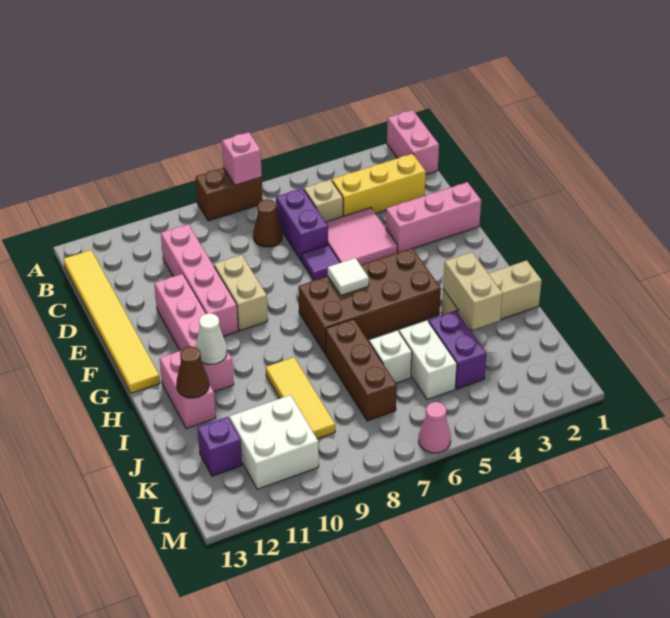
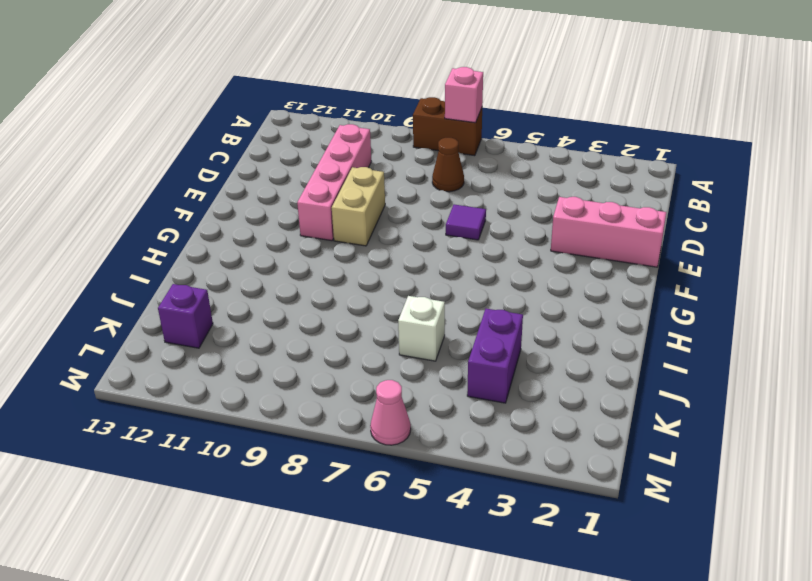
none -> pink brick A1:B1 level 1
none -> yellow tile B13:G13 level 1
none -> yellow brick C2:C4 level 1

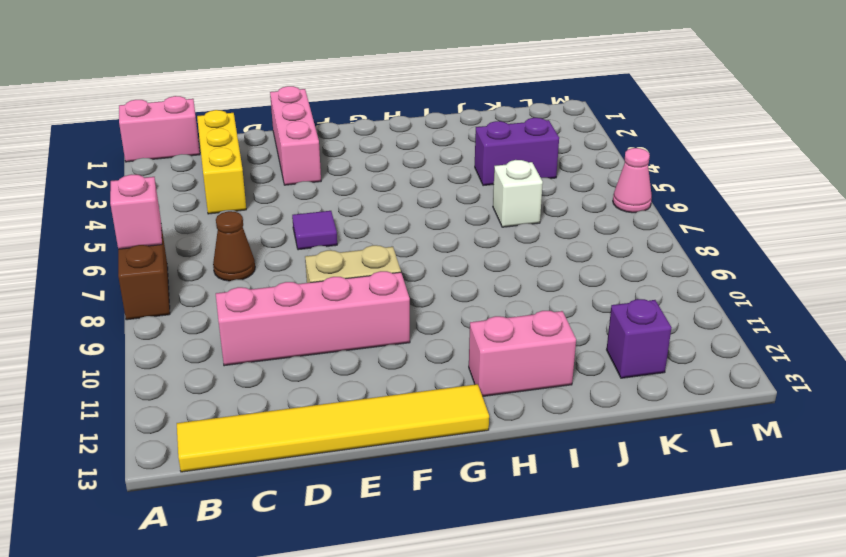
none -> tan brick C5 level 1
none -> purple brick C6:D6 level 1
none -> pink tile D4:E5 level 1

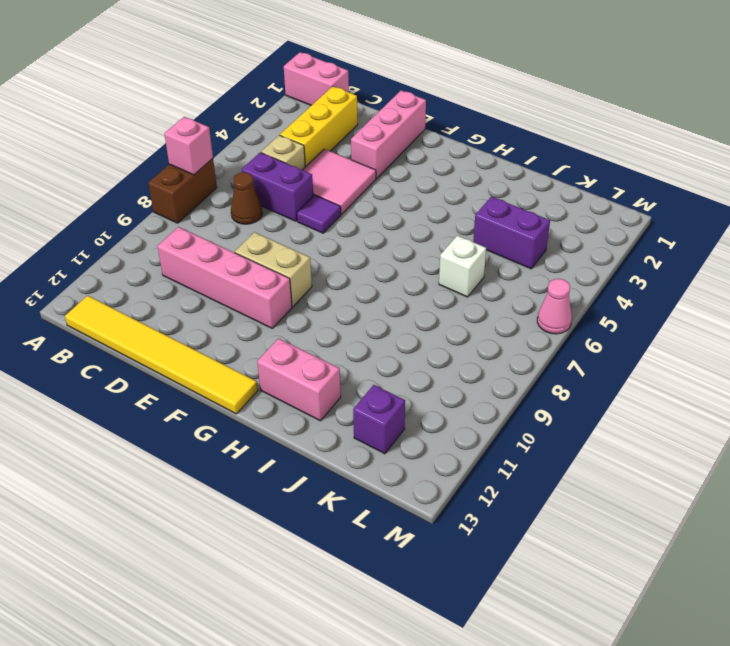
none -> pink brick E11:H11 level 1
none -> brown brick G4:H7 level 1
none -> tan brick I1:I3 level 1

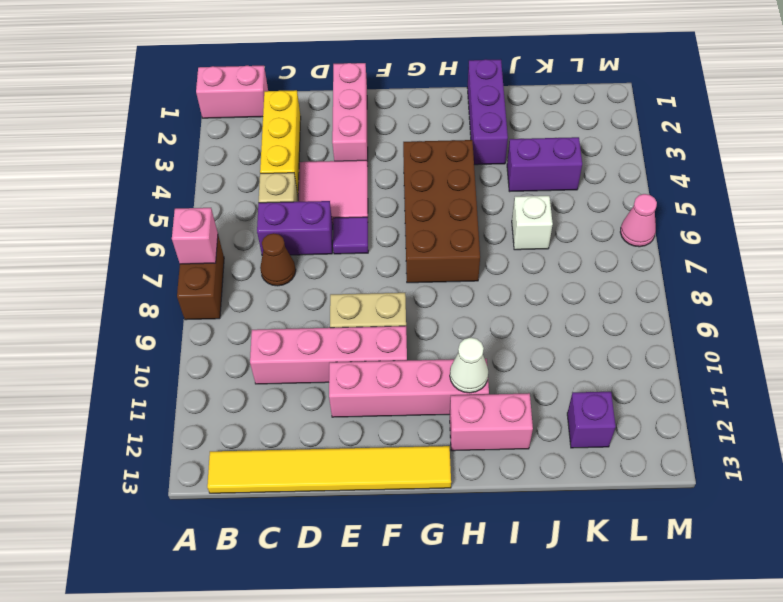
purple brick I1:I3 level 1 -> tan brick I1:I3 level 1
none -> brown brick I7:K7 level 1
none -> yellow tile I9:K9 level 1
none -> white brick J5:K5 level 1

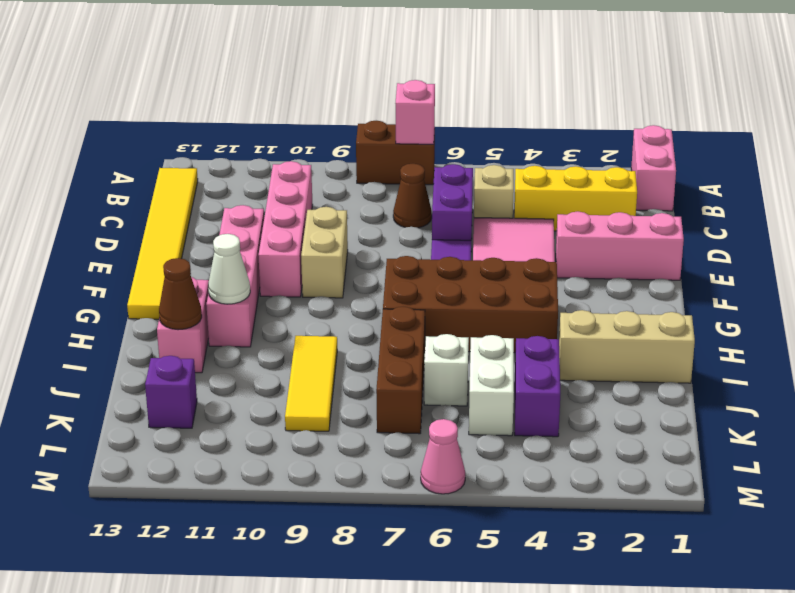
none -> white brick K10:L11 level 1
none -> white tile G6 level 2
none -> tan brick I3:J3 level 2

